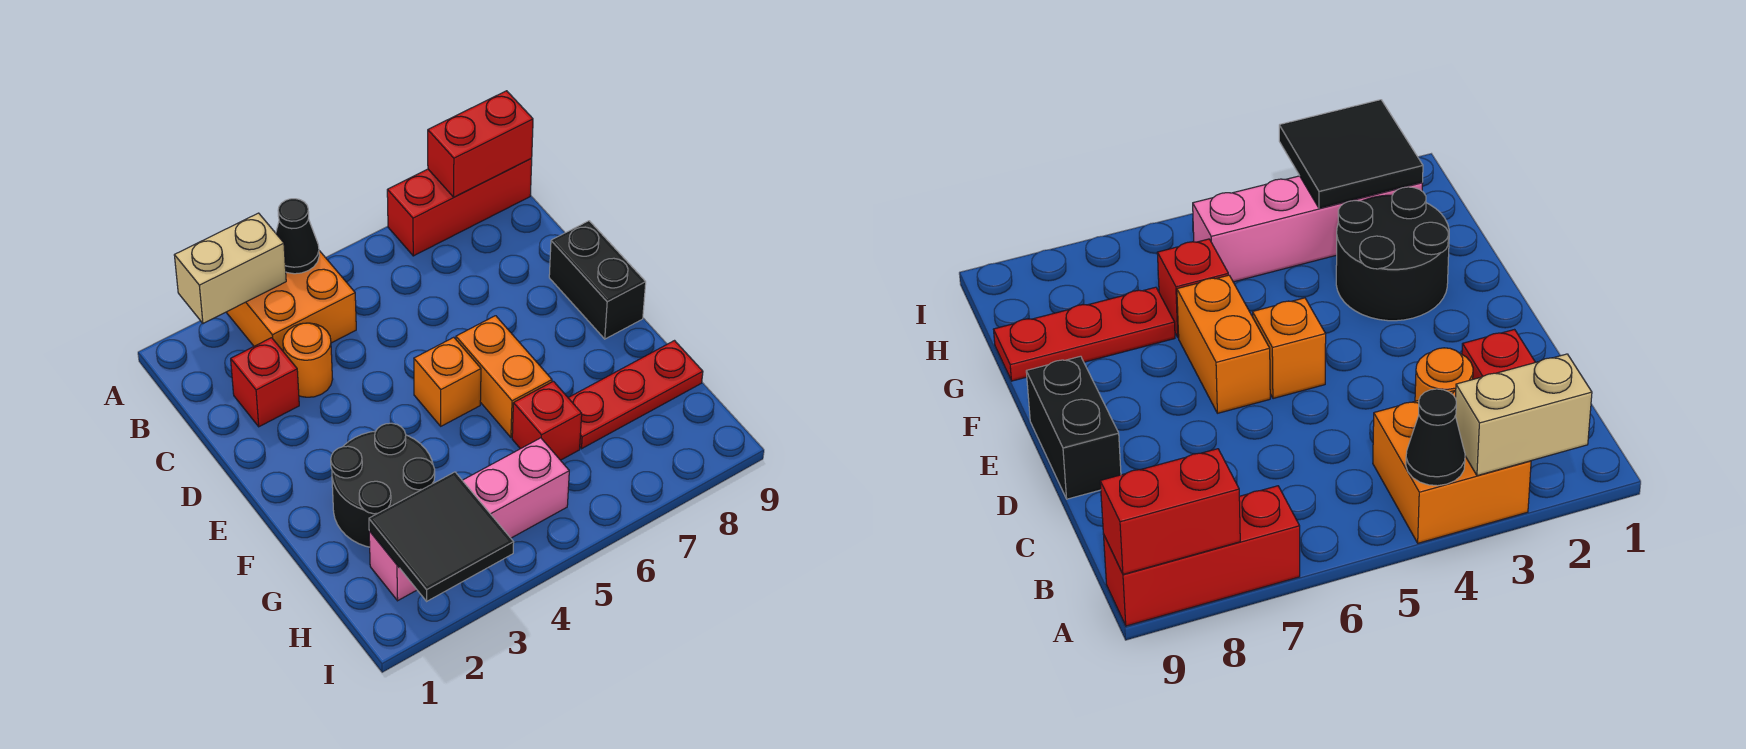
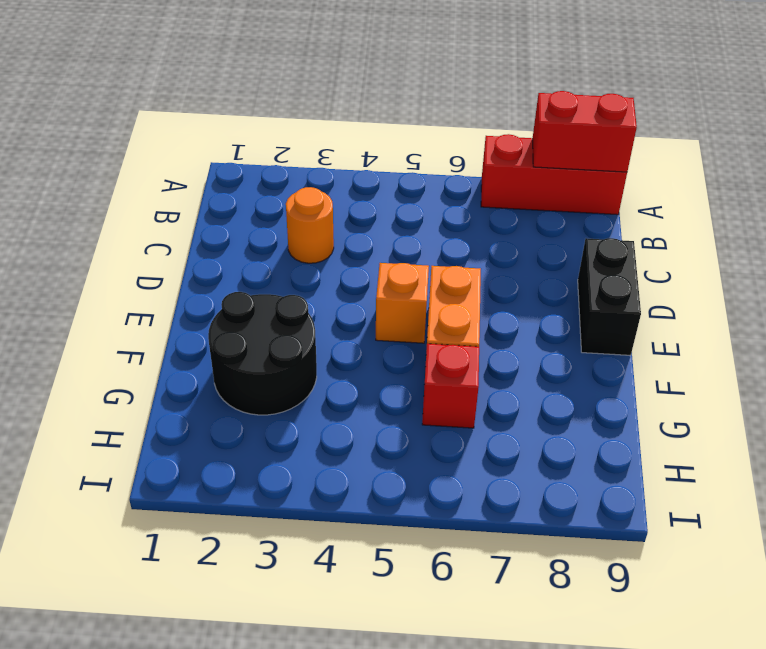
none -> orange brick A3:B4 level 1
none -> red brick C2 level 1
none -> red plate G7:G9 level 1

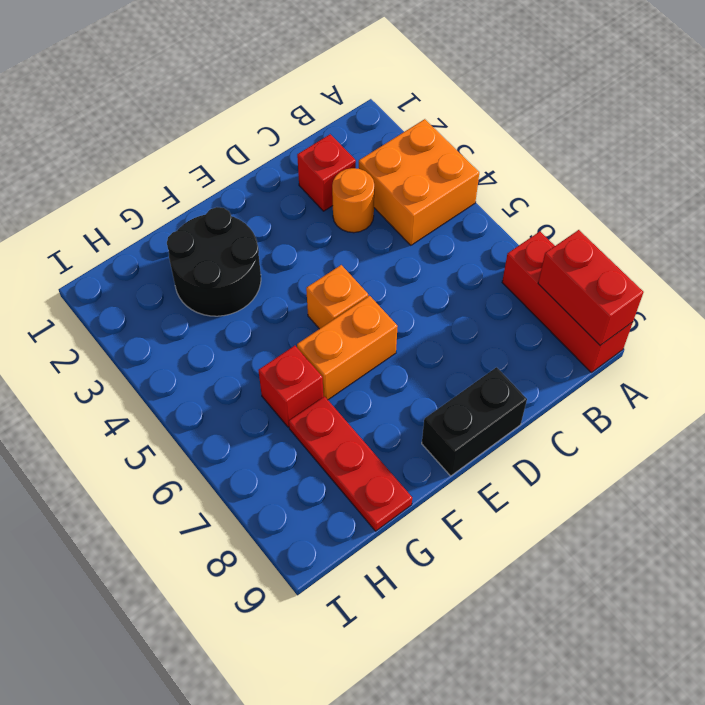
none -> pink brick H2:H5 level 1
none -> tan brick A2:A3 level 2
none -> black cone A4 level 2

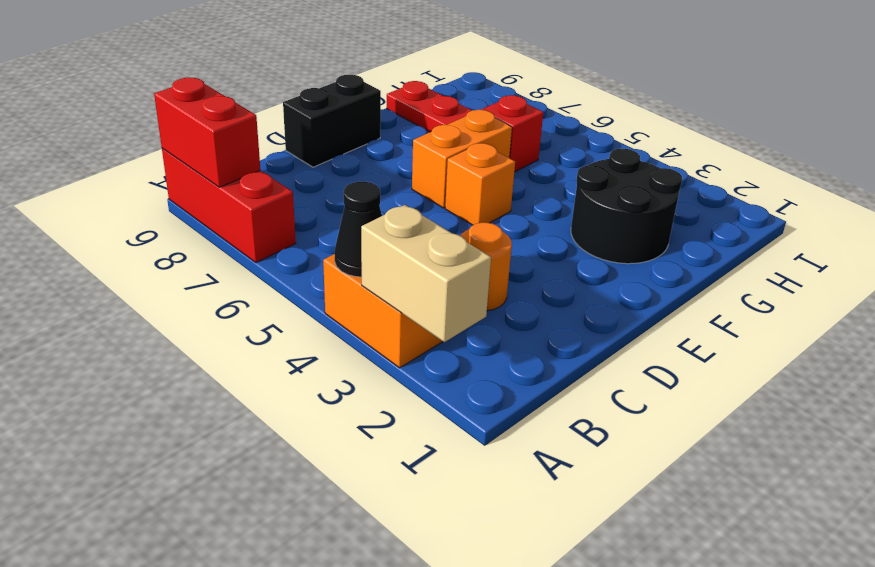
none -> red brick C2 level 1
none -> pink brick H2:H5 level 1
none -> black tile H2:I3 level 2

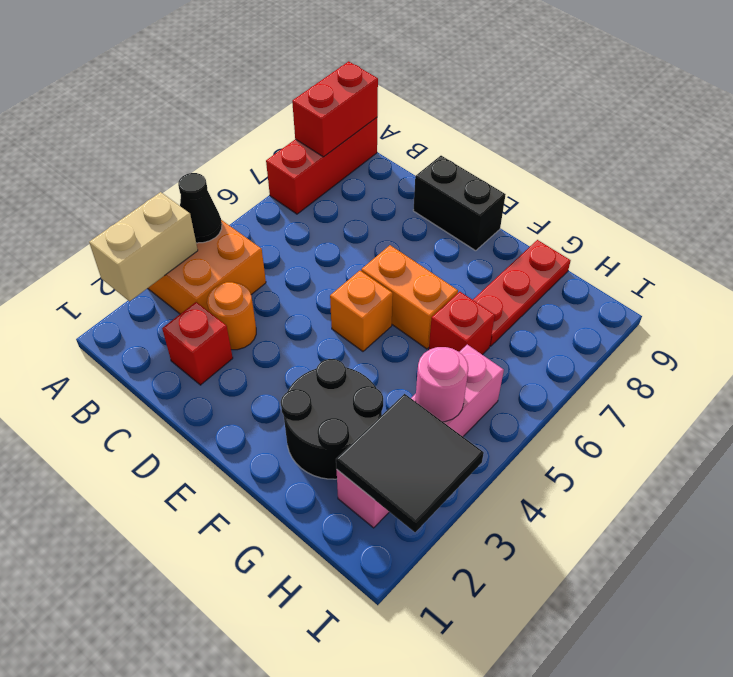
pink round brick H4 level 2 -> none

